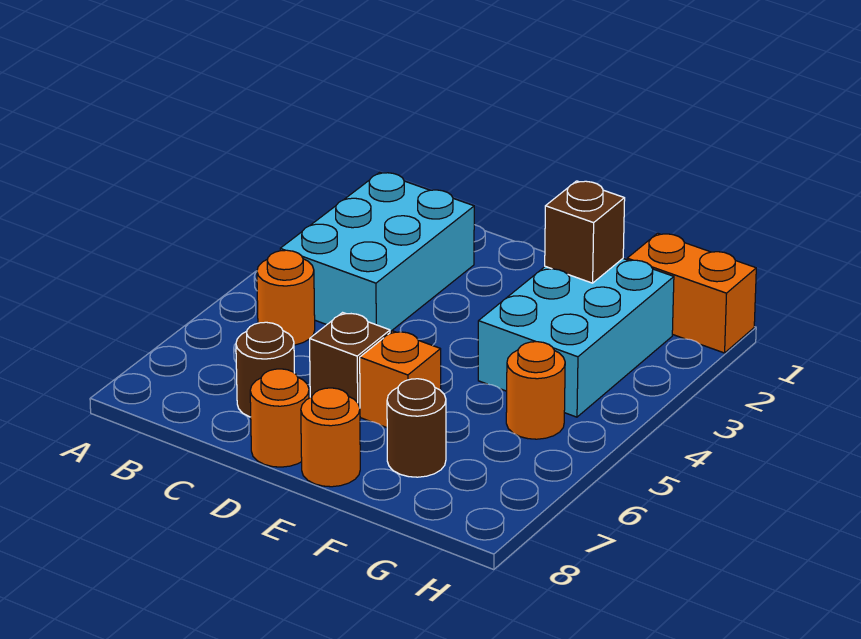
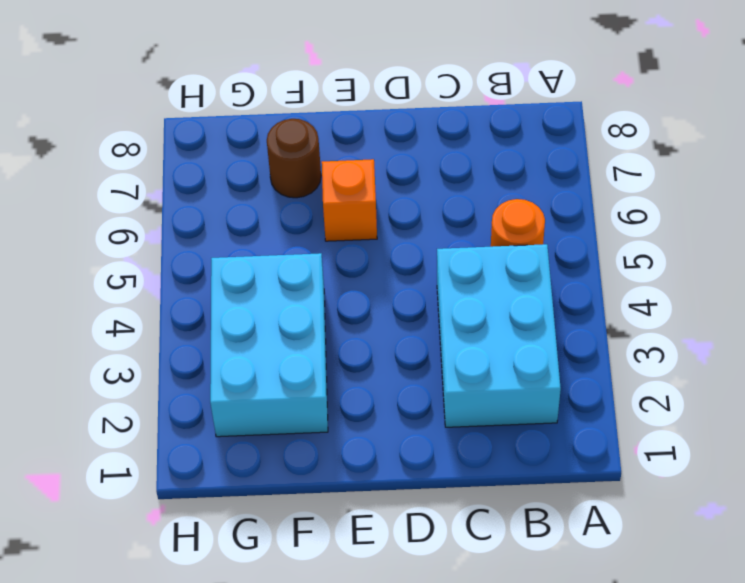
none -> brown round brick C7 level 1
none -> brown brick D6 level 1
none -> orange round brick D8 level 1

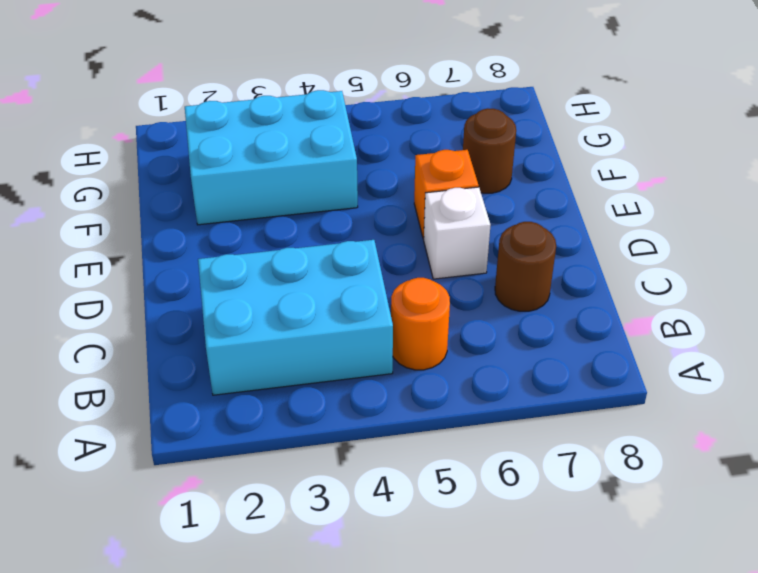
white brick D6 level 1 -> brown brick D6 level 1
none -> orange round brick D8 level 1
none -> orange round brick E8 level 1
none -> orange brick G1:H1 level 1

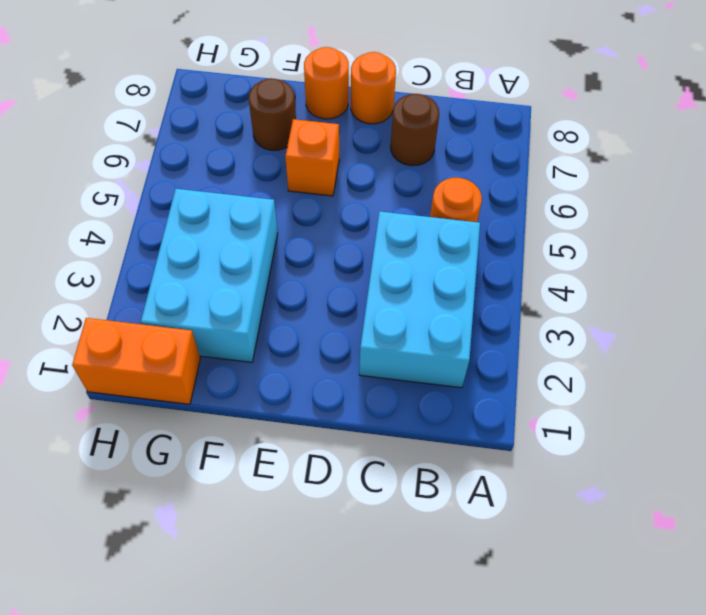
none -> brown brick D6 level 1
none -> orange round brick G5 level 1
none -> brown brick F2 level 2

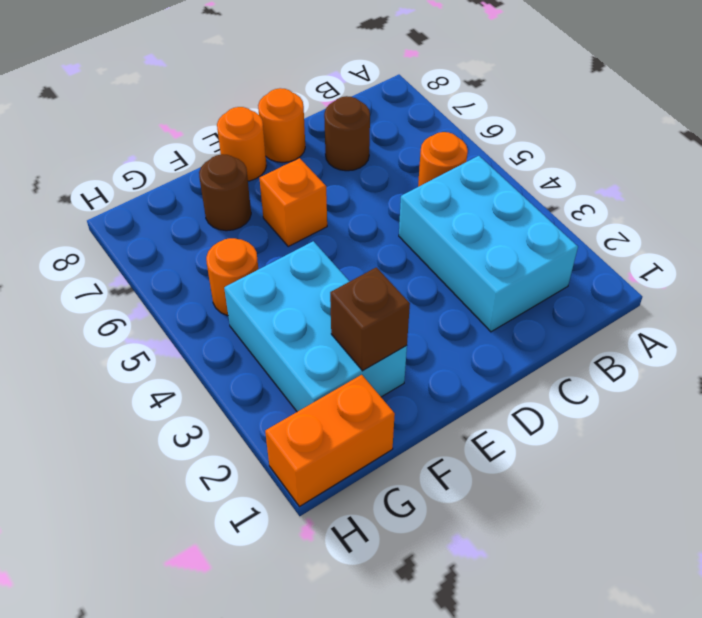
none -> brown brick D6 level 1

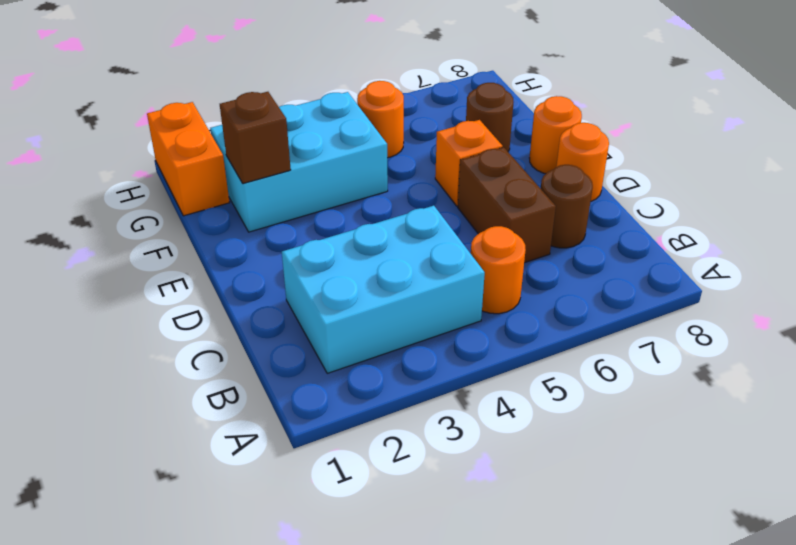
brown brick C6:D6 level 1 -> brown brick D6 level 1

